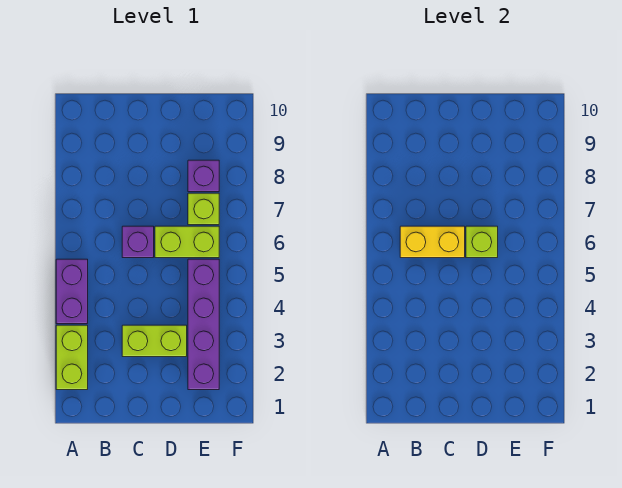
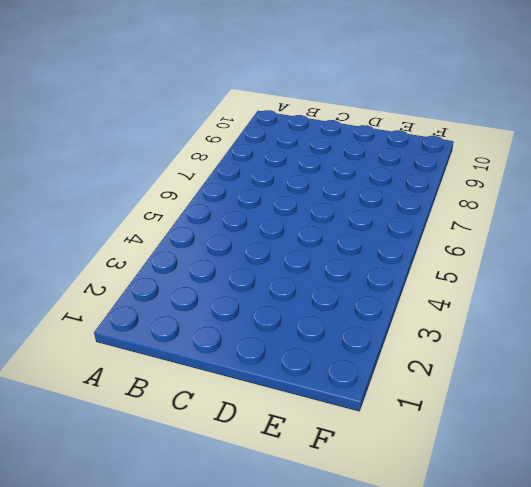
none -> lime brick A2:A3 level 1
none -> purple brick A4:A5 level 1

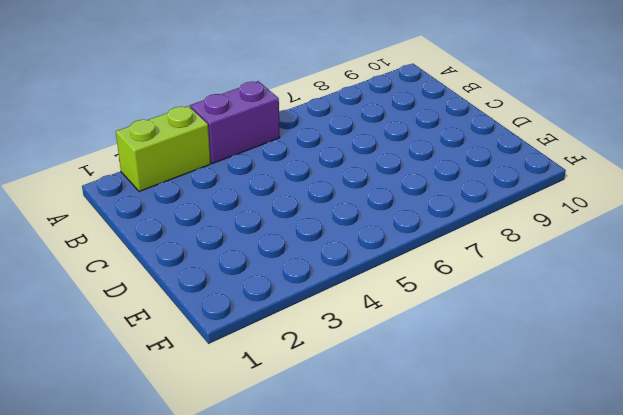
none -> lime brick C3:D3 level 1
none -> purple brick C6 level 1

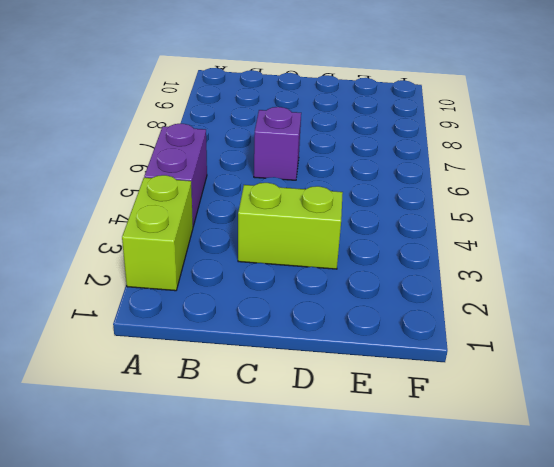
none -> lime brick D6:E6 level 1
none -> purple brick E2:E5 level 1

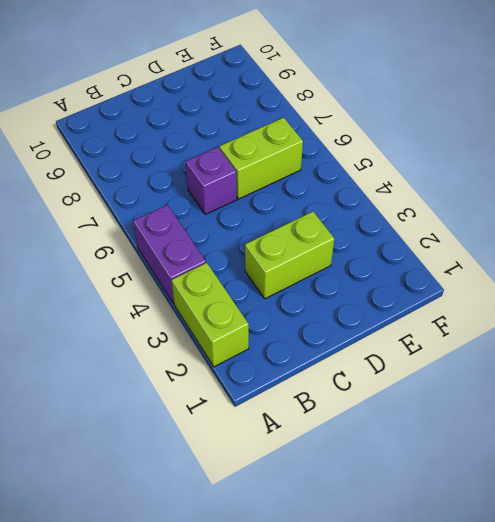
none -> purple brick E2:E5 level 1
none -> lime brick E7 level 1

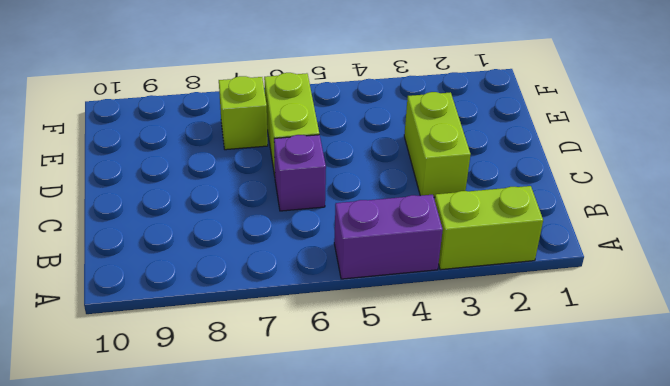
none -> purple brick E2:E5 level 1
none -> purple brick E8 level 1

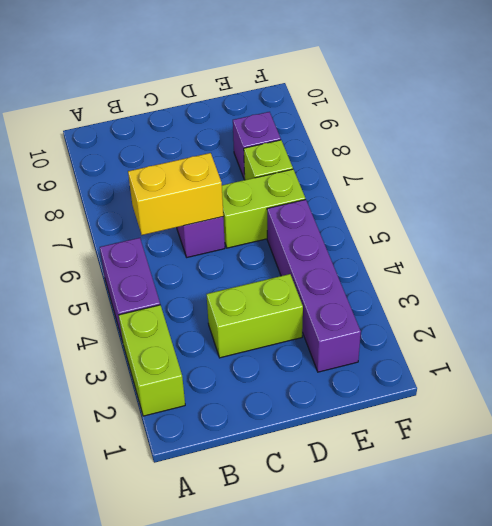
none -> lime brick D6 level 2

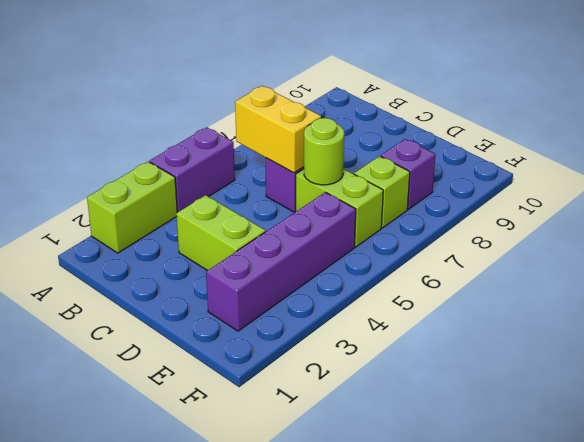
lime round brick D6 level 2 -> lime brick D6 level 2

